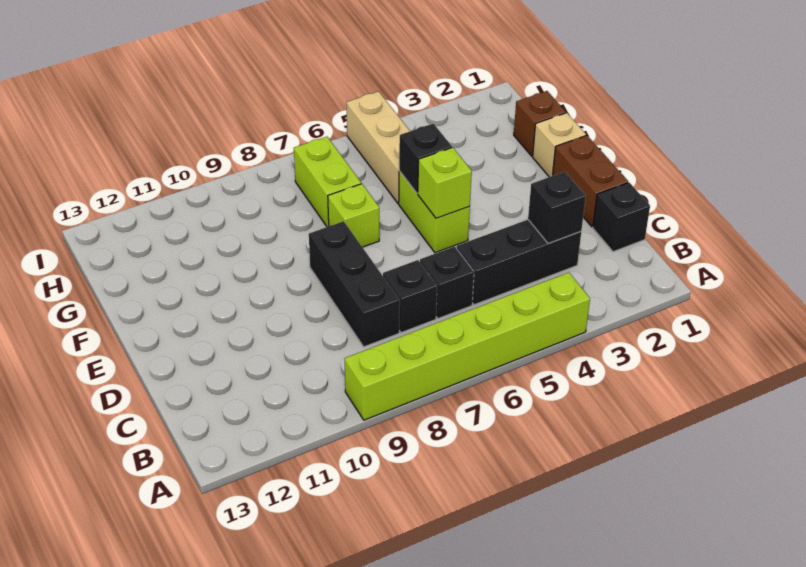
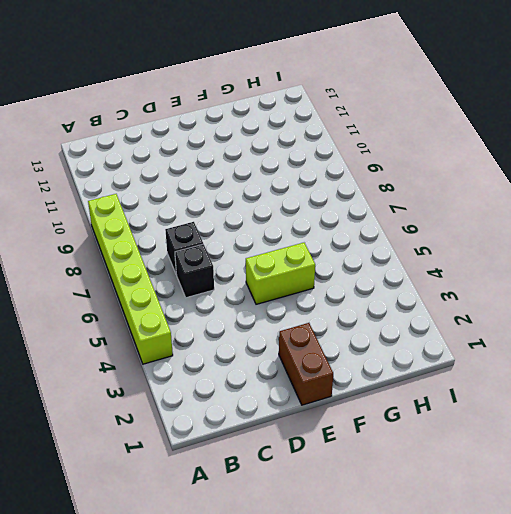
brown brick E1:E2 level 1 -> brown brick D1:E1 level 1
none -> black brick C1 level 1
none -> black brick C3:C5 level 1
none -> black brick C8:E8 level 1

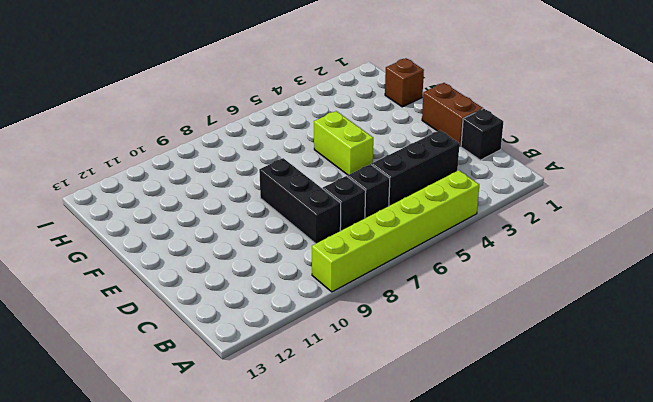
none -> tan brick F1 level 1
none -> lime brick F7 level 1
none -> tan brick G5:I5 level 1

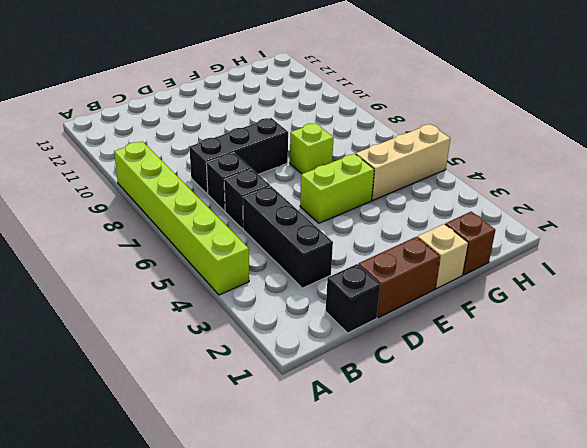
none -> lime brick G7:H7 level 1
none -> black brick C3 level 2
none -> lime brick E5 level 2

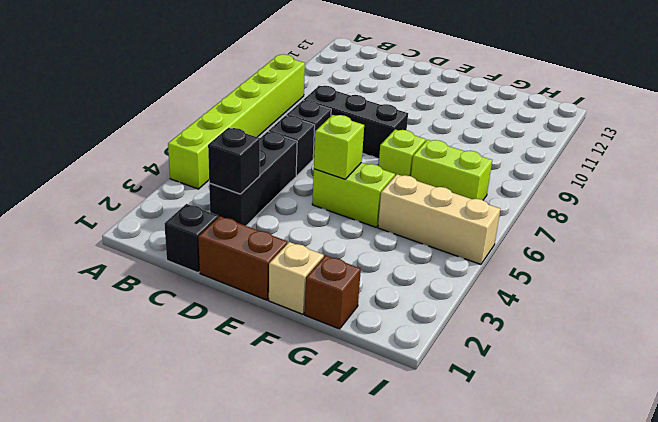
none -> black brick F5 level 2

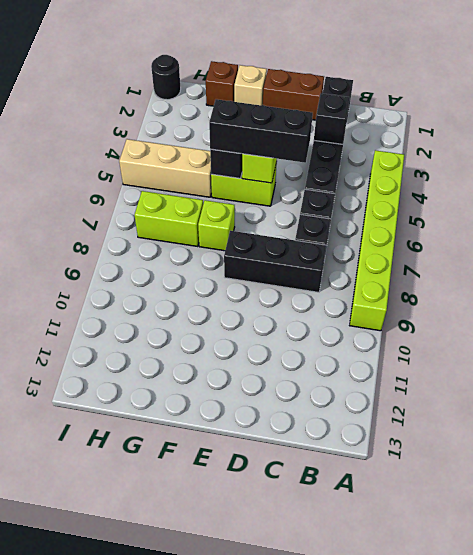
black brick D5:F5 level 3 -> none
black round brick I1 level 1 -> none

